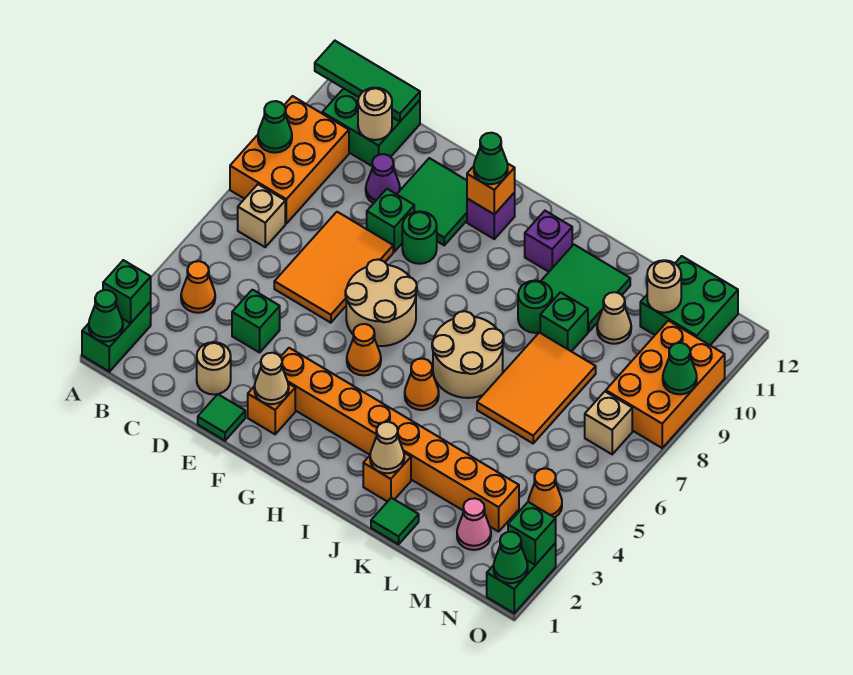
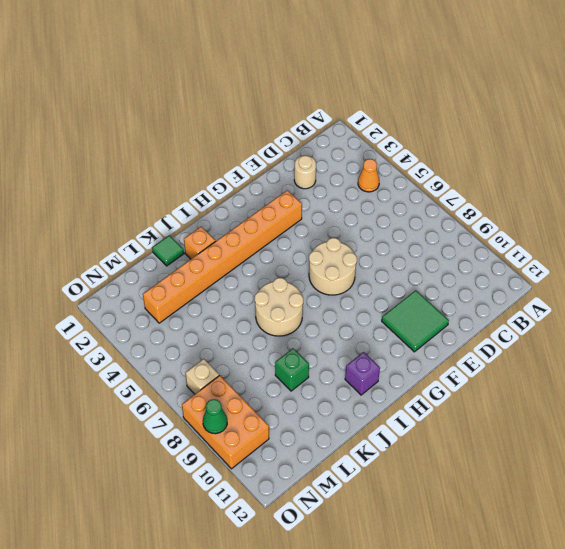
none -> green brick A1:A2 level 1
none -> orange brick A8:B10 level 1
none -> tan brick B7 level 1
none -> green brick B11:C12 level 1

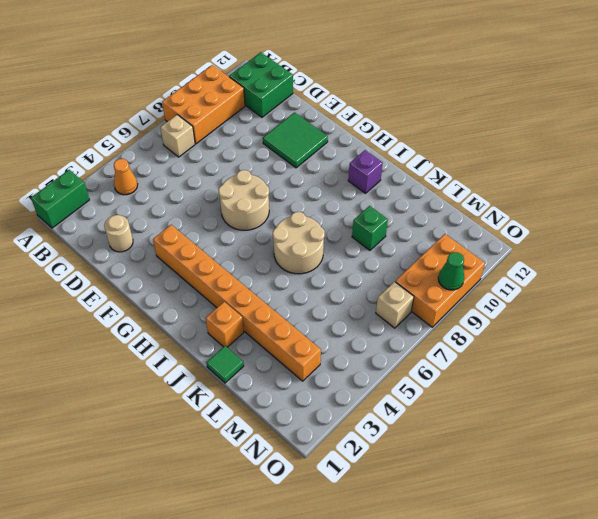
none -> green brick D4 level 1
none -> orange tile D6:E8 level 1
none -> purple cone D10 level 1
none -> green tile E1 level 1

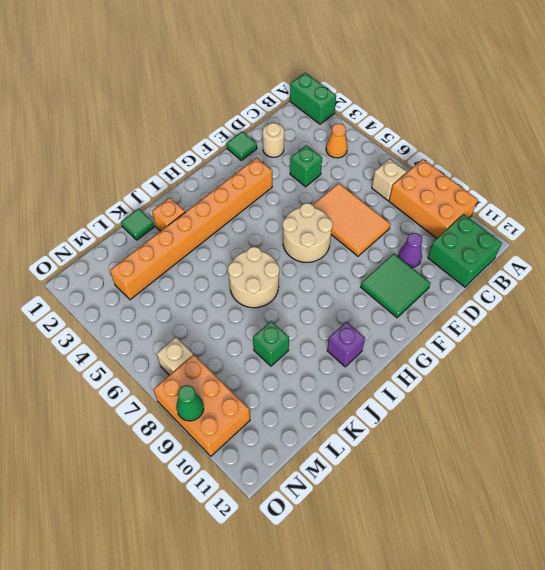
none -> green brick E9 level 1
none -> orange brick F2 level 1
none -> green round brick F9 level 1
none -> orange cone G5 level 1

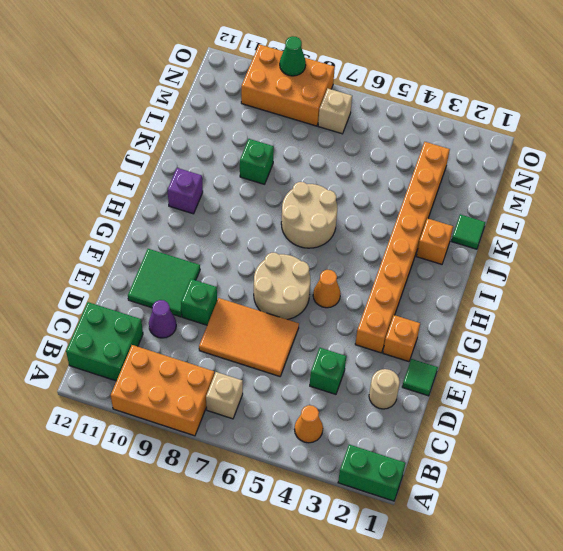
none -> green round brick F9 level 1
none -> purple brick G11 level 1
none -> orange cone I5 level 1
none -> green round brick J9 level 1

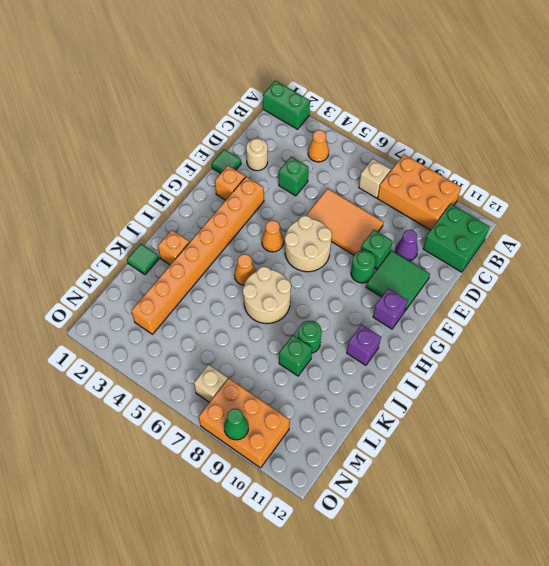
none -> green tile J10:K11 level 1
none -> orange tile K6:L8 level 1
none -> tan cone L10 level 1
none -> pink cone M2 level 1

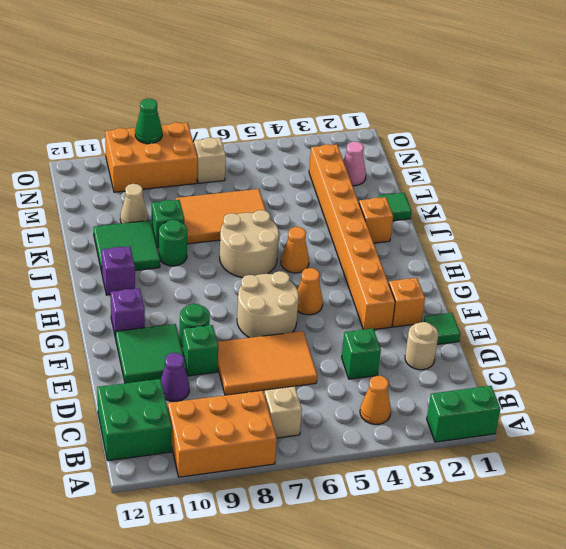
none -> green brick M11:N12 level 1
none -> orange cone N4 level 1
none -> green brick O1:O2 level 1
none -> green cone A1 level 2

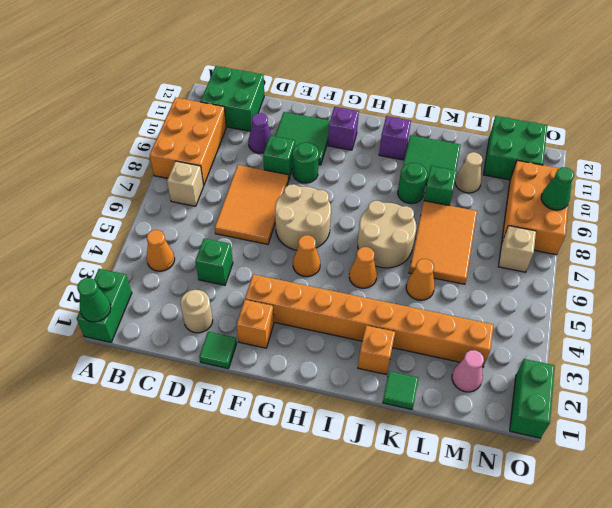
orange cone K5 level 1 -> orange cone N4 level 1
none -> green brick A2 level 2
none -> green cone A9 level 2
none -> green tile A12:C12 level 2
none -> tan round brick C11 level 2

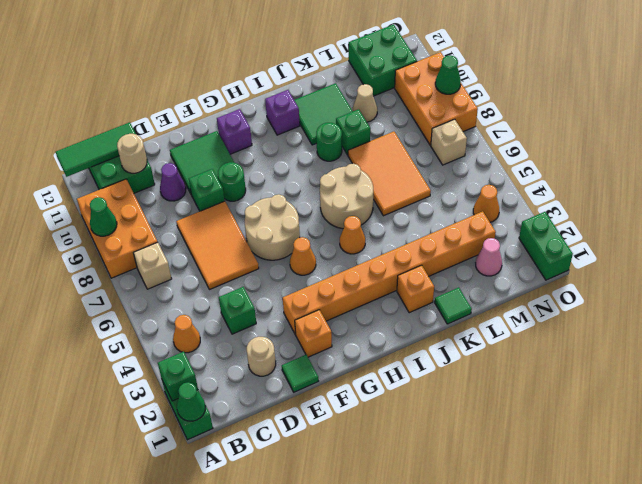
none -> tan cone F2 level 2
none -> orange brick G11 level 2
none -> tan cone J2 level 2
none -> tan round brick M11 level 2

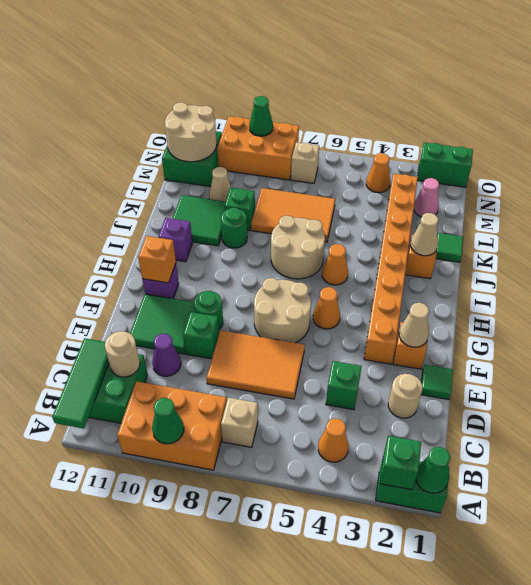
tan round brick M11:N12 level 2 -> tan round brick M11 level 2
none -> green cone O1 level 2
none -> green brick O2 level 2
none -> green cone G11 level 3

